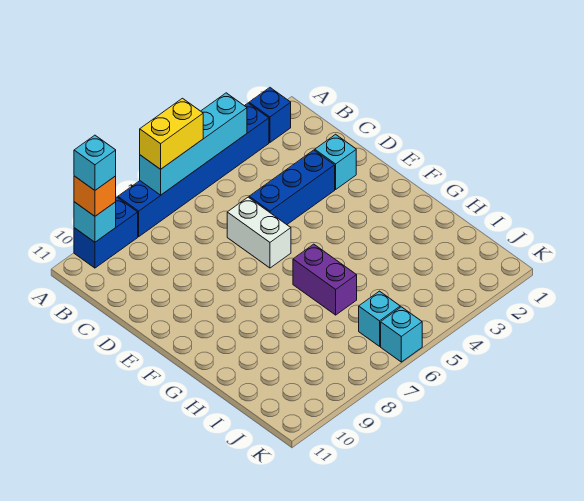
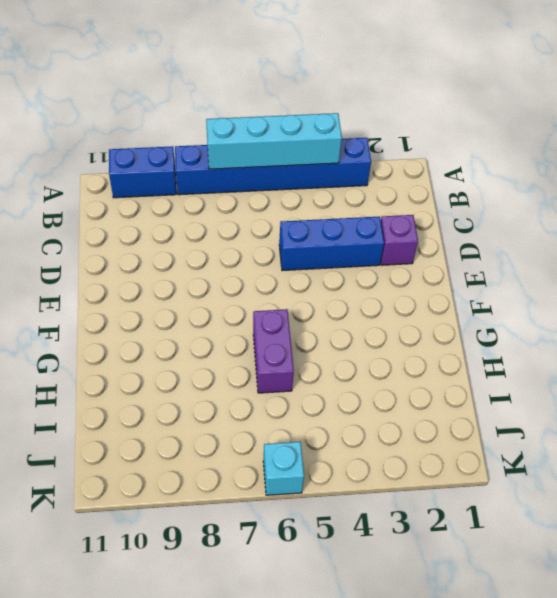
purple brick D2 level 1 -> cyan brick D2 level 1
none -> blue brick A2 level 1
none -> white brick D6:E6 level 1
none -> cyan brick J6 level 1

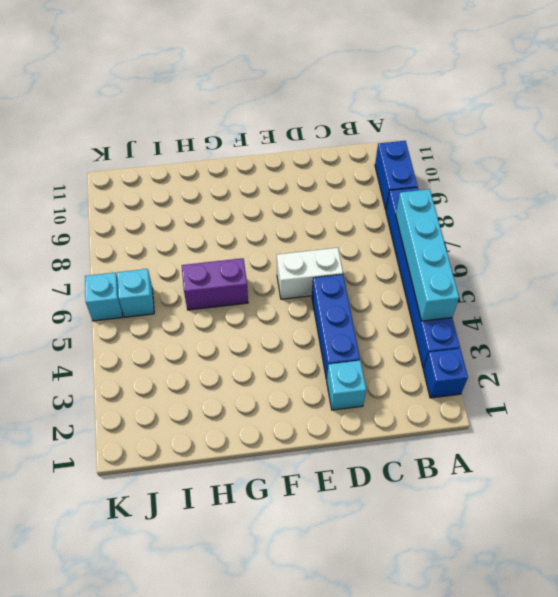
none -> cyan brick A10 level 2
none -> yellow brick A6:A7 level 3
none -> orange brick A10 level 3

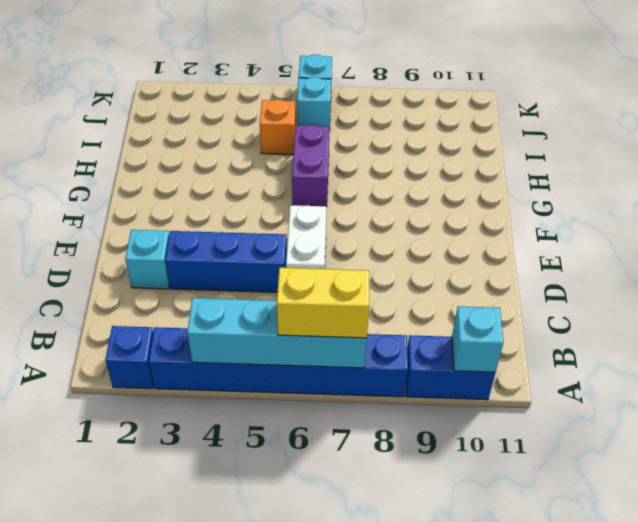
orange brick I5 level 1 -> orange brick A10 level 3
none -> cyan brick A10 level 4

